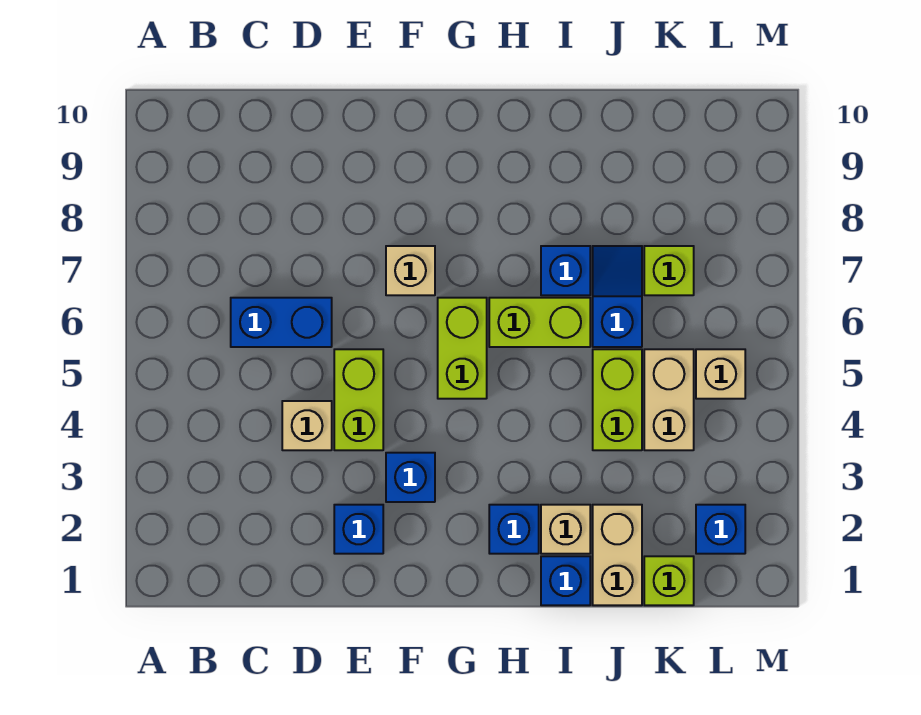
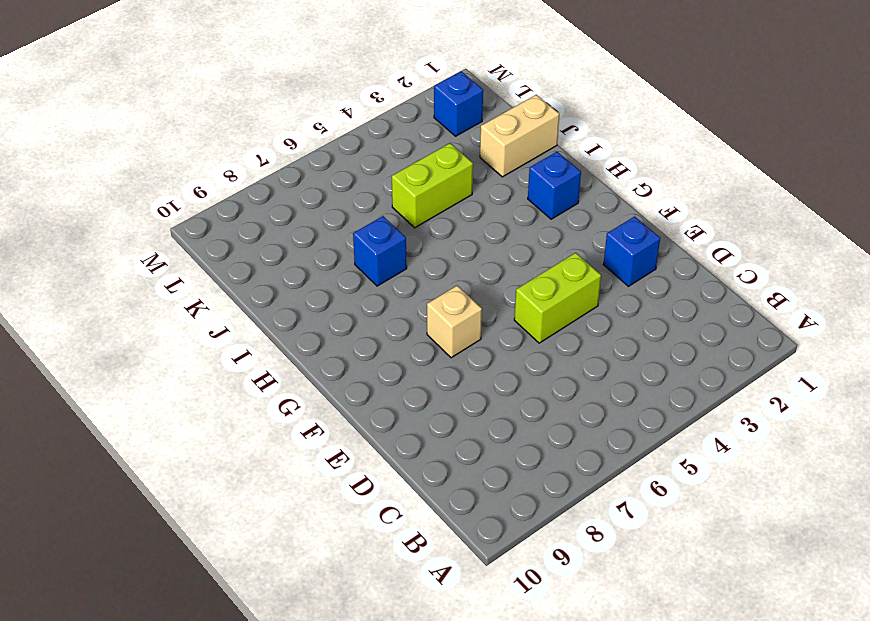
none -> blue brick C6:D6 level 1
none -> tan brick D4 level 1
none -> blue brick F3 level 1

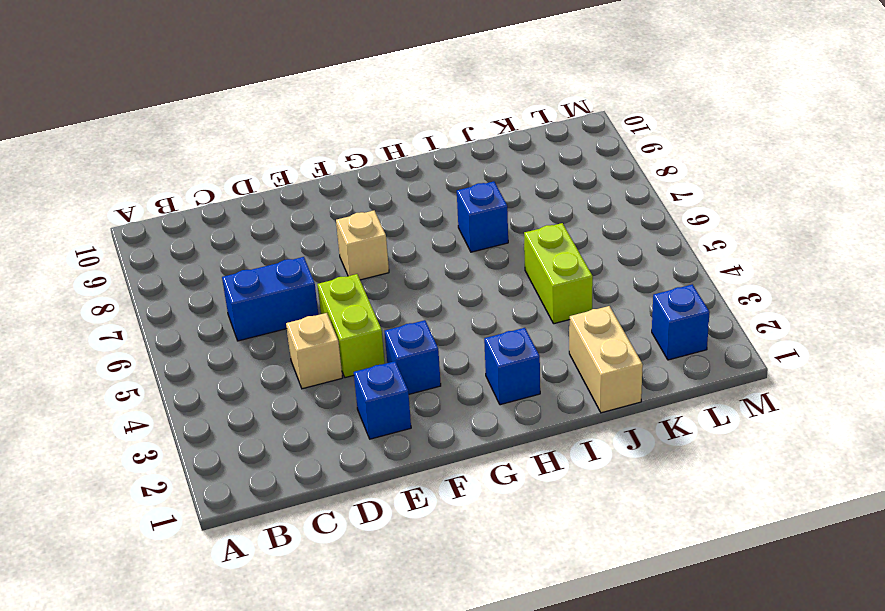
none -> lime brick G5:G6 level 1
none -> lime brick H6:I6 level 1
none -> blue brick I1 level 1

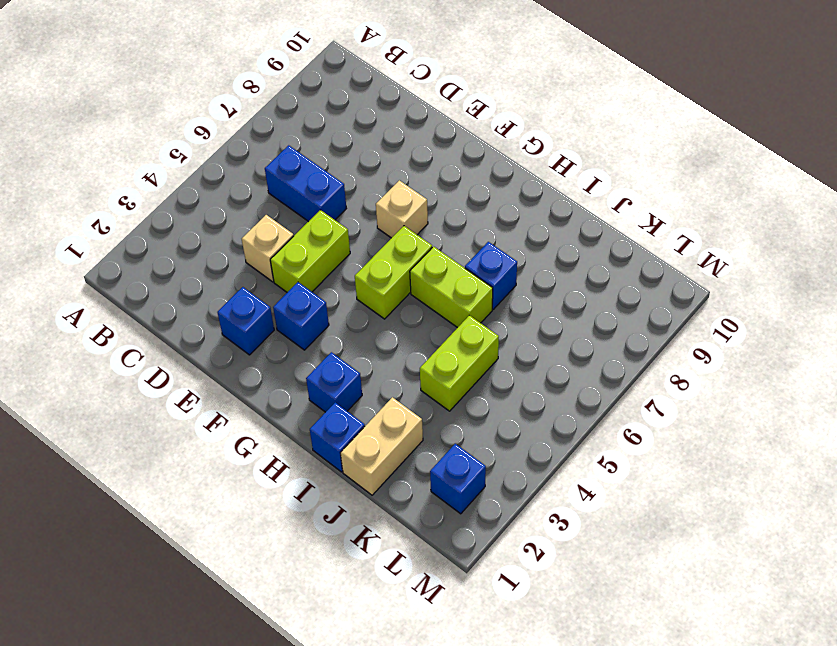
none -> tan brick I2 level 1
none -> blue slope J6:J7 level 1 top 6
none -> lime brick K1 level 1

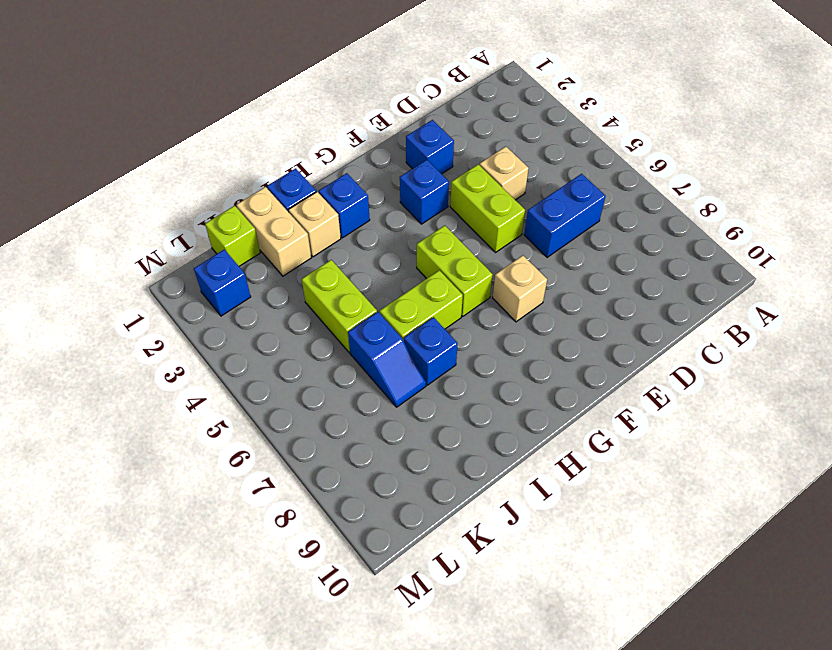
none -> tan brick K4:K5 level 1
none -> lime brick K7 level 1
none -> tan brick L5 level 1

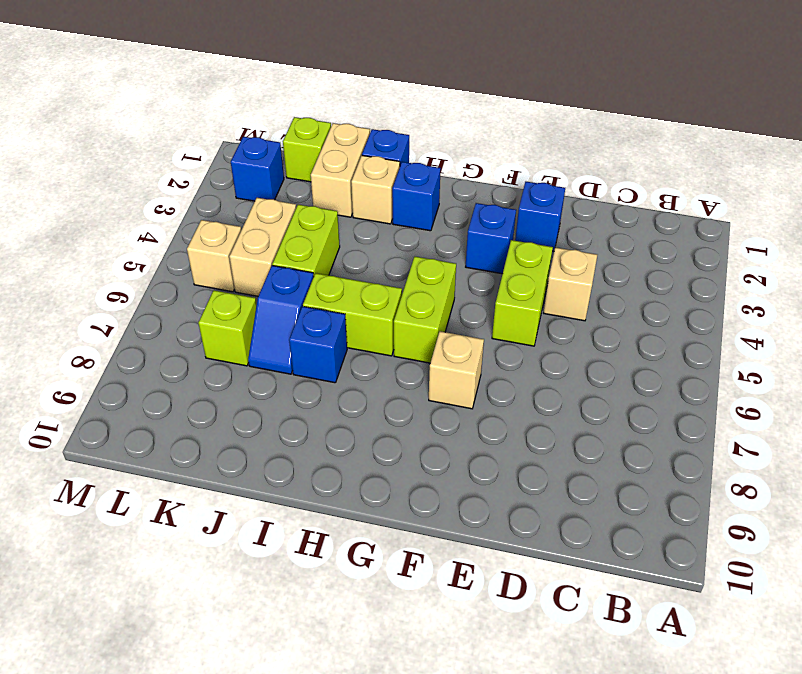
none -> blue brick C6:D6 level 1

